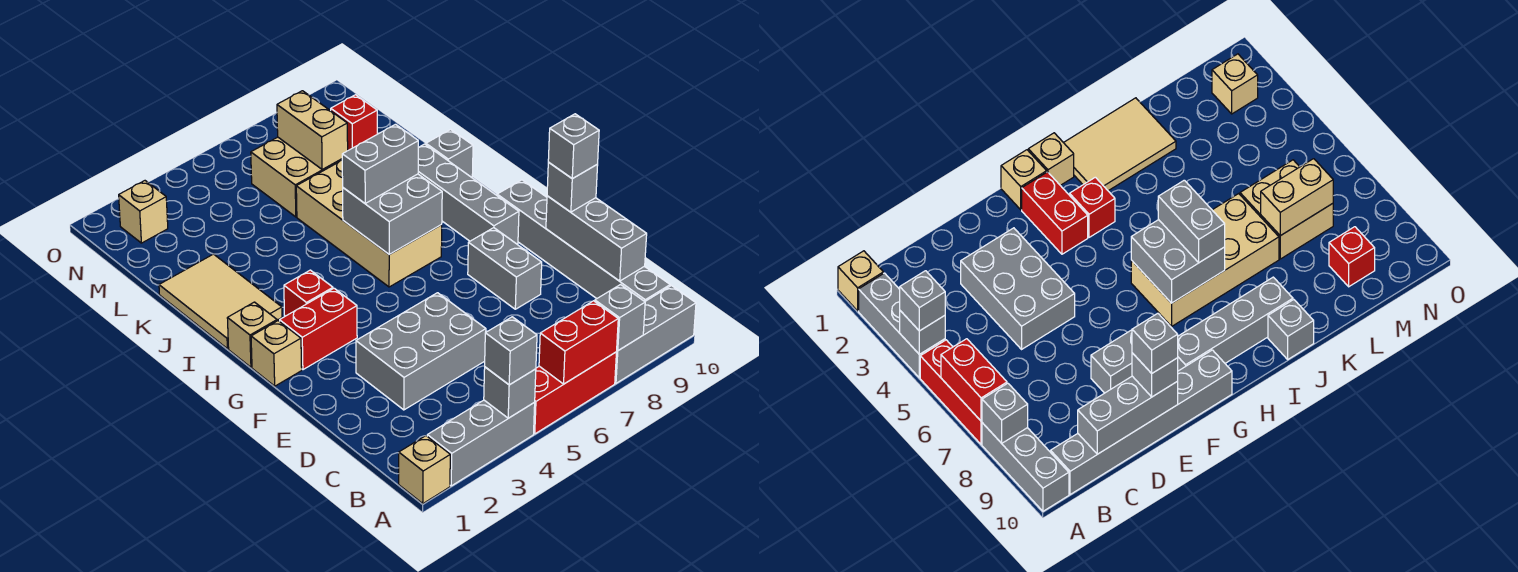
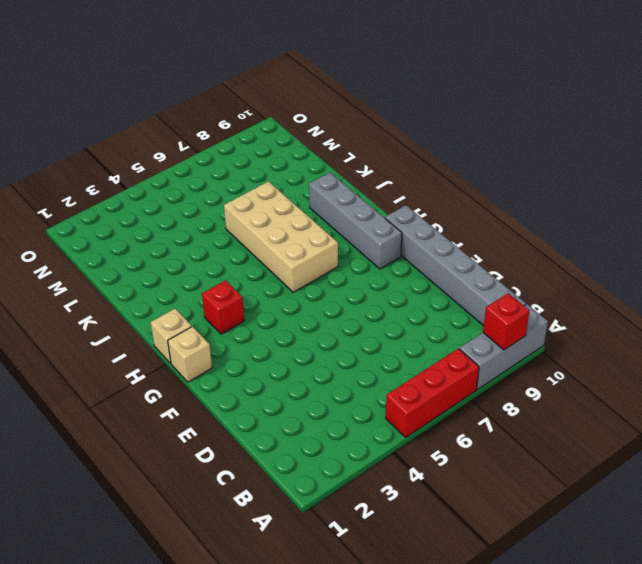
red brick A9 level 2 -> red brick M9 level 1
none -> tan brick A1 level 1
none -> grey brick A2:A4 level 1
none -> grey brick D3:E5 level 1

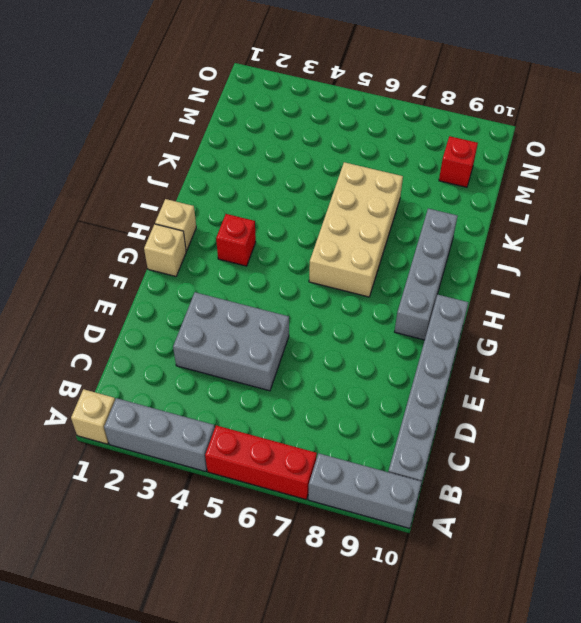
none -> grey brick E8:F8 level 1
none -> red brick G2:G3 level 1
none -> tan tile I1:K2 level 1

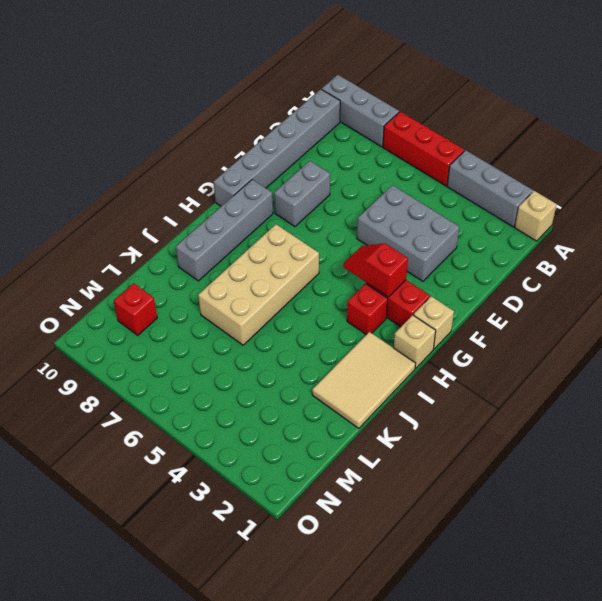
red slope G3:G4 level 2 top 3 -> none
none -> grey brick J10 level 1
none -> tan brick L6:M7 level 1
none -> tan brick N2 level 1

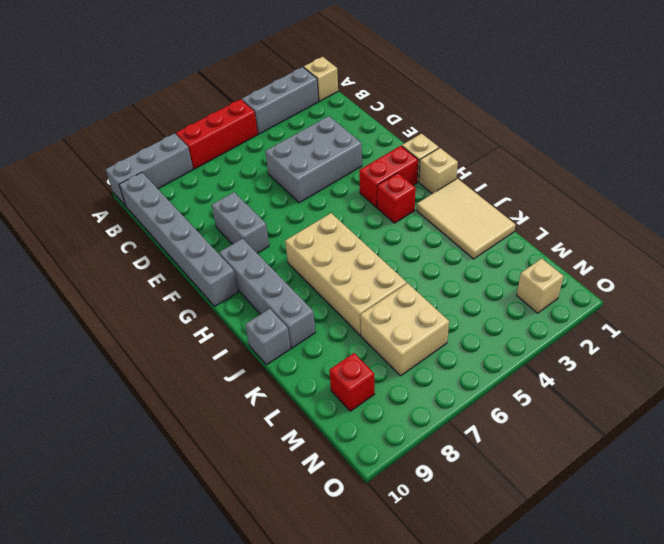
none -> grey brick A4 level 2
none -> red brick A6:A7 level 2
none -> grey brick A8 level 2

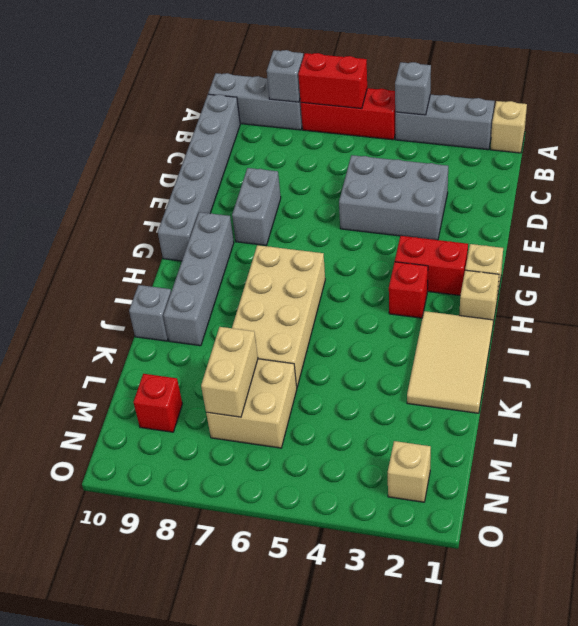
none -> grey brick C10:E10 level 2
none -> grey brick H6:I7 level 2
none -> grey brick A4 level 3

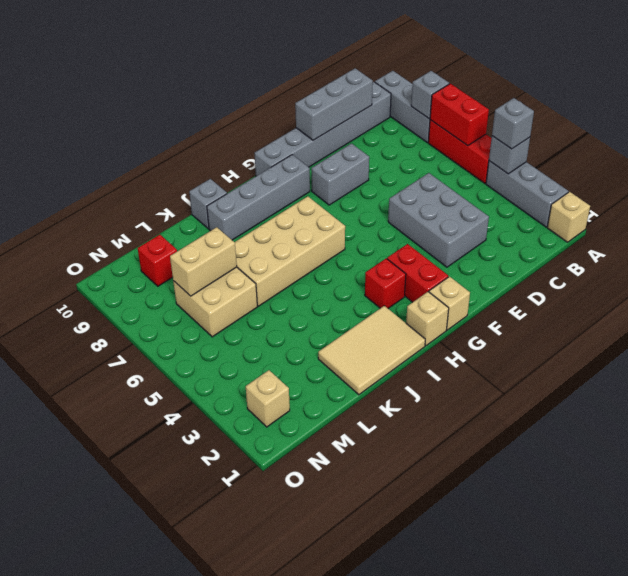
none -> grey brick H6:I7 level 2
none -> grey brick E10 level 3
none -> grey brick I6:I7 level 3

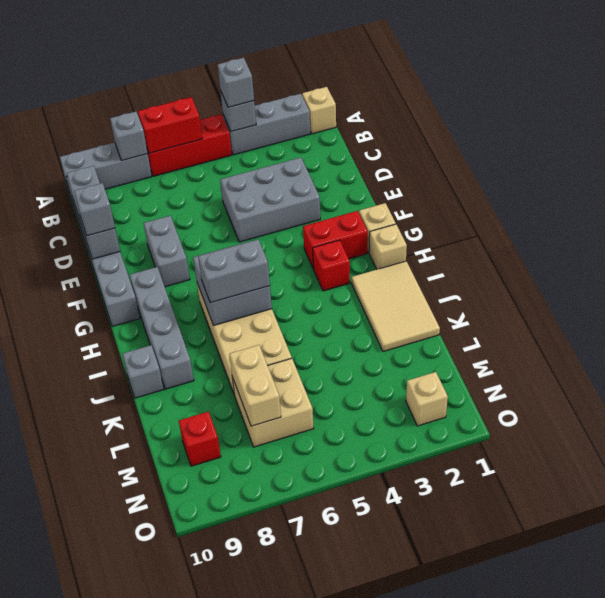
none -> grey brick E10 level 4

